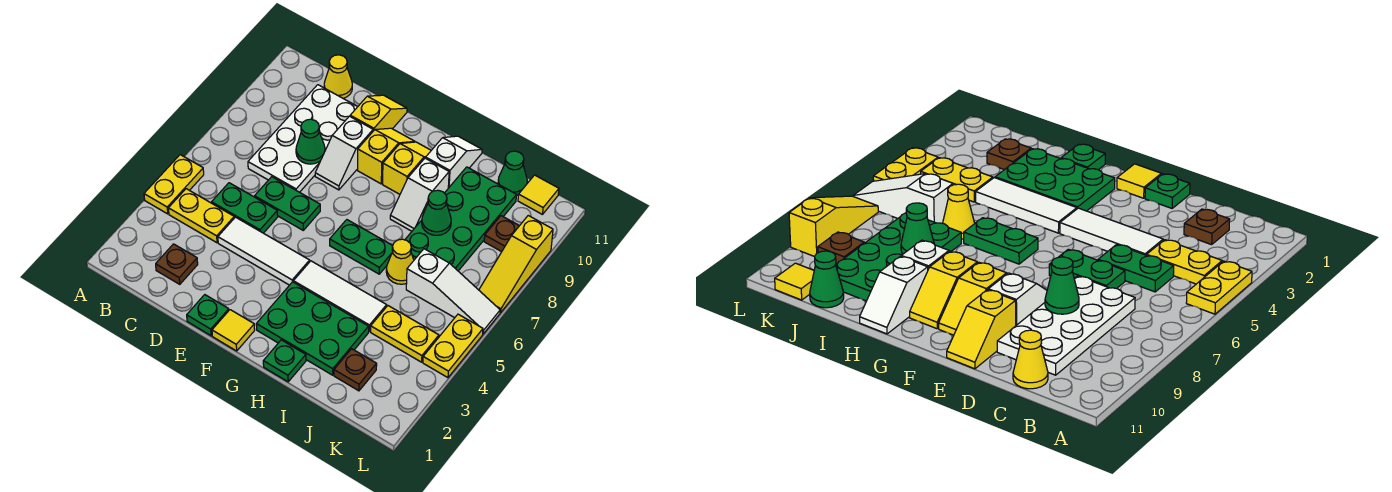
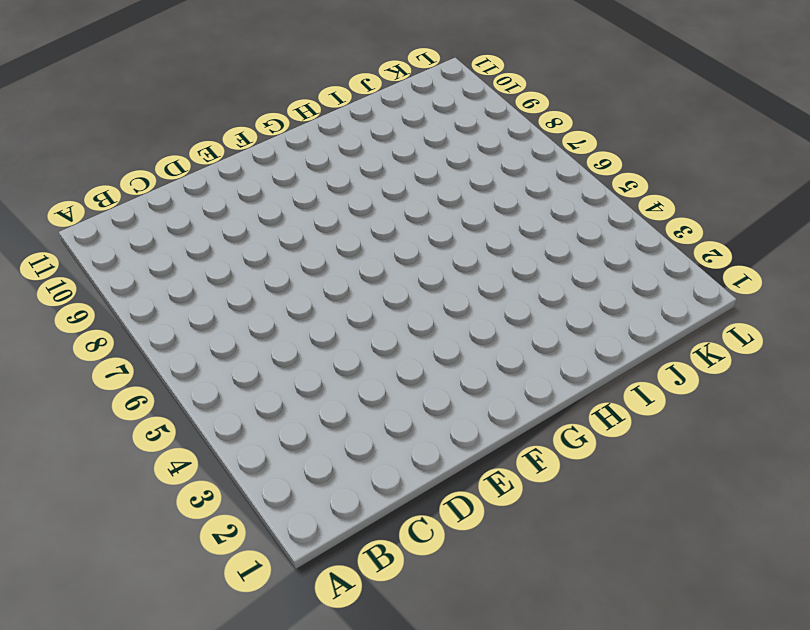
none -> yellow plate A4:A5 level 1
none -> yellow plate B4:C4 level 1
none -> brown plate C2 level 1
none -> green plate C5:D5 level 1

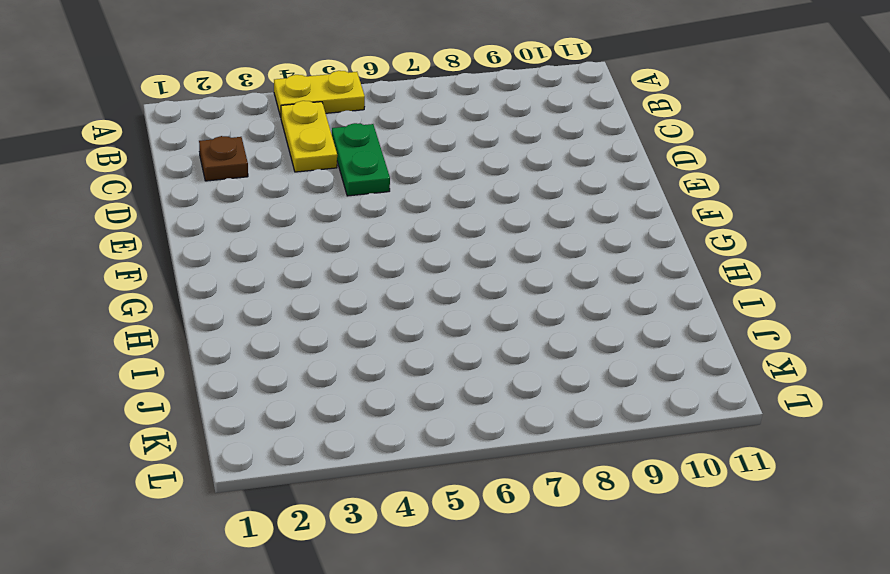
none -> white plate C7:D10 level 1
none -> yellow cone C11 level 1
none -> white tile D4:F4 level 1
none -> green plate D6:E6 level 1

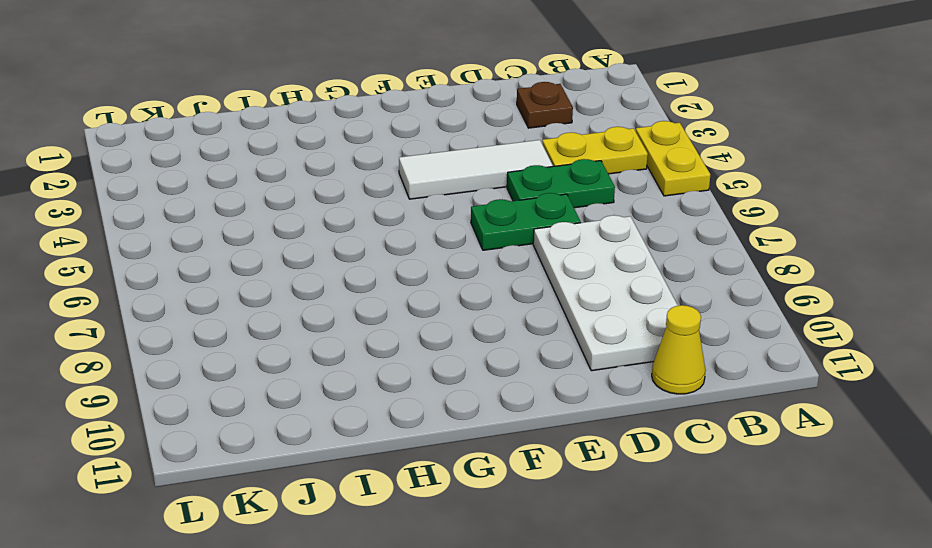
none -> green plate E1 level 1
none -> white slope E8:E9 level 1 top 9
none -> yellow slope E10:E11 level 1 top 10
none -> yellow tile F1 level 1

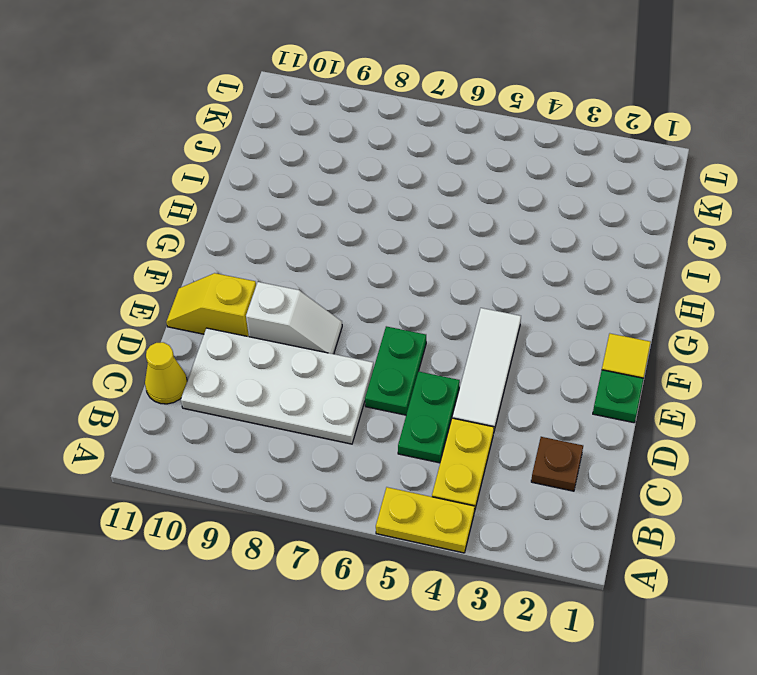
none -> yellow slope F9:F10 level 1 top 9
none -> green plate G2:I3 level 1
none -> white tile G4:I4 level 1
none -> green plate G6:H6 level 1

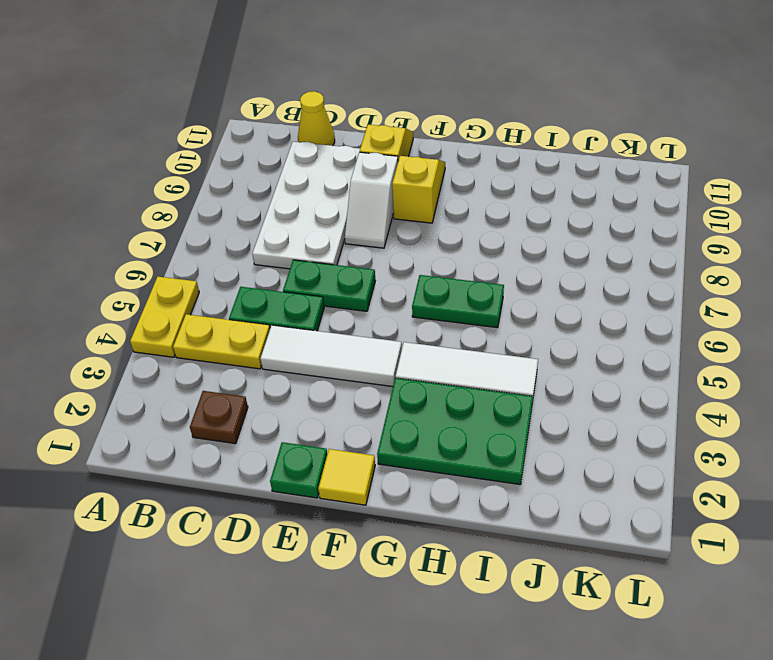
none -> yellow slope G9:G10 level 1 top 9
none -> green plate H1 level 1
none -> white slope H8:H9 level 1 top 9
none -> white slope H10:H11 level 1 top 10

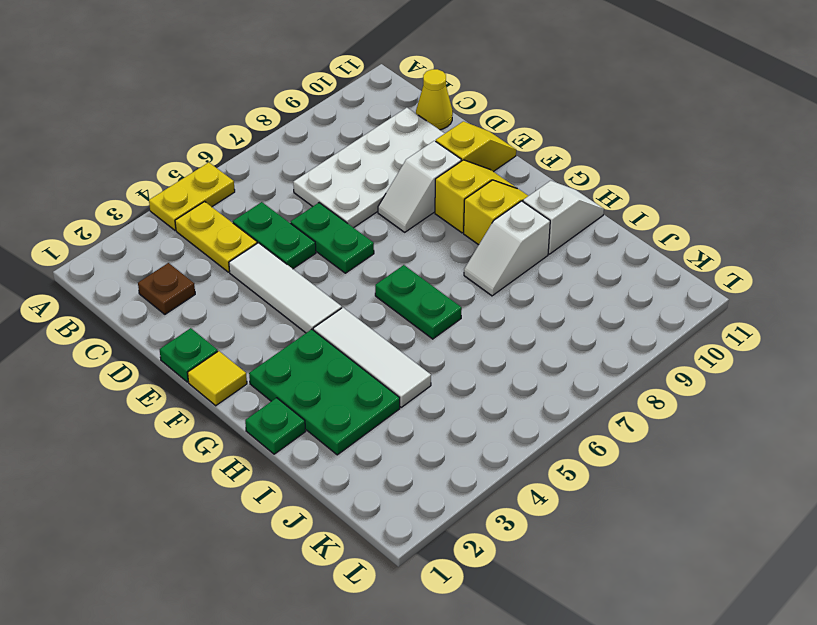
none -> yellow cone I6 level 1
none -> green plate I7:J10 level 1
none -> brown plate J2 level 1
none -> yellow plate J4:K4 level 1

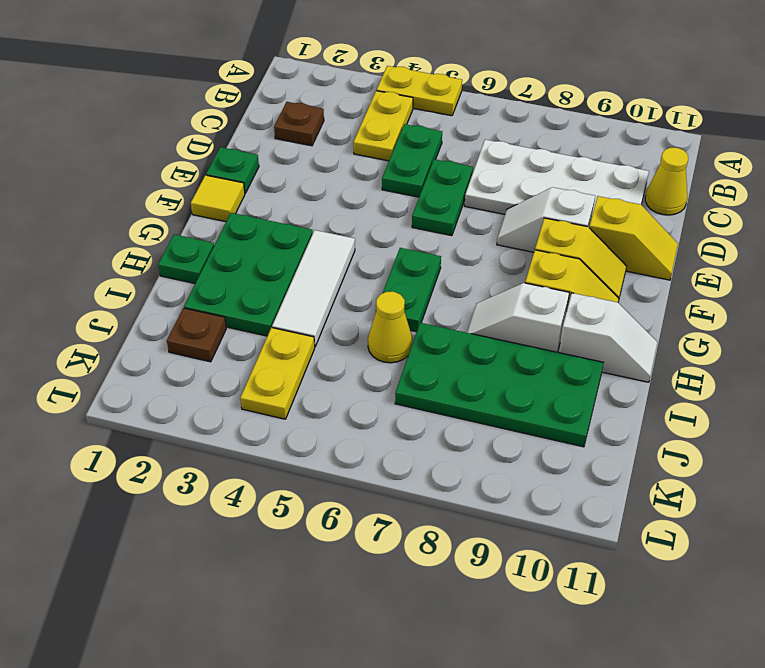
none -> white tile D4:F4 level 1
none -> white slope J6:L6 level 1 top J
none -> green cone J11 level 1
none -> brown plate K9 level 1

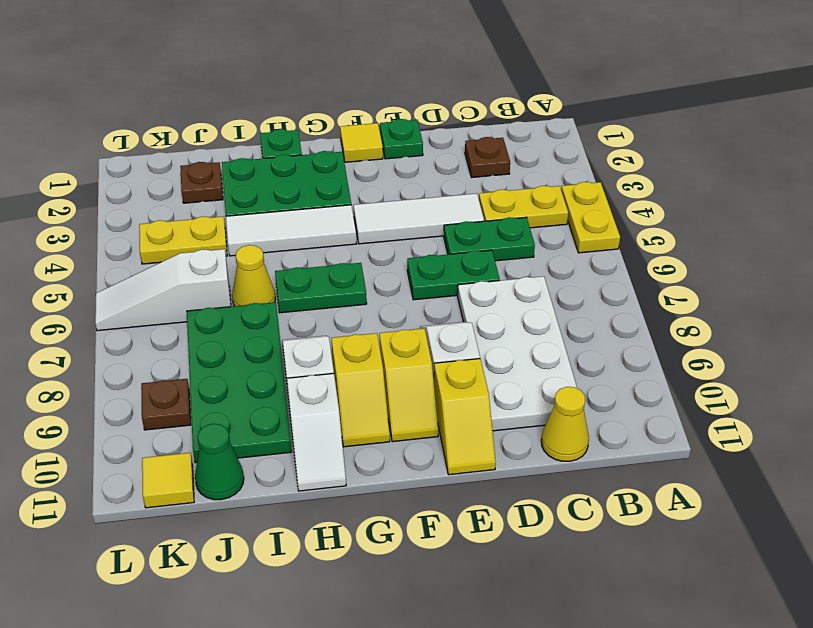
none -> yellow plate L4:L5 level 1
none -> yellow slope L7:L9 level 1 top 9
none -> green cone D8 level 2
none -> green cone I8 level 2

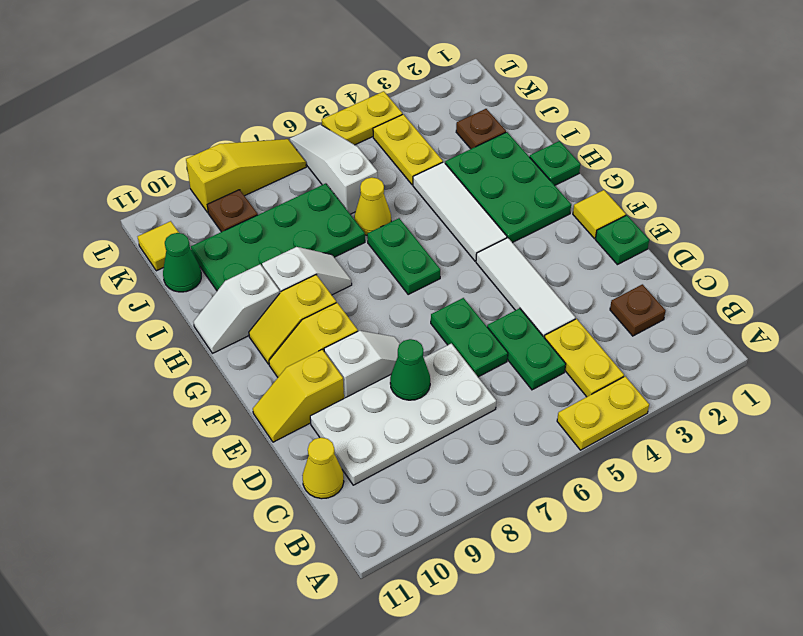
none -> green cone I8 level 2

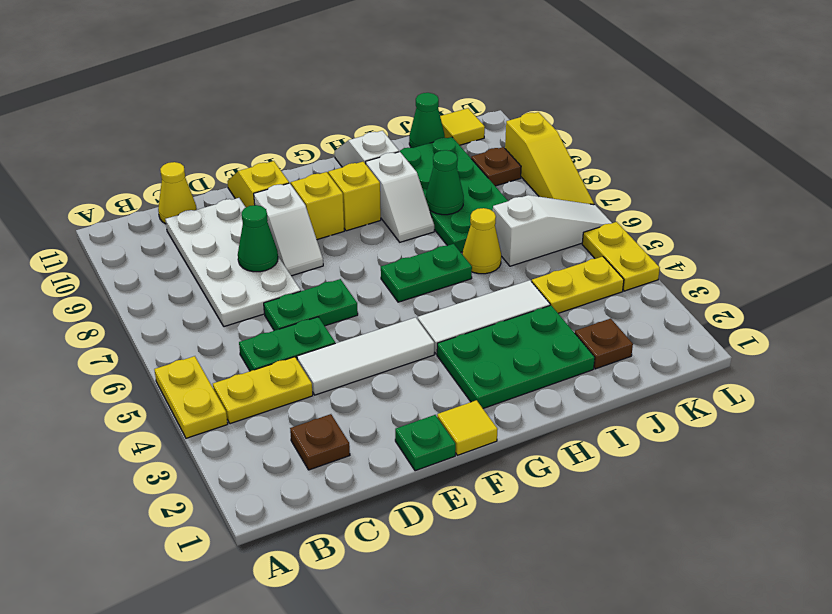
none -> green plate H1 level 1

